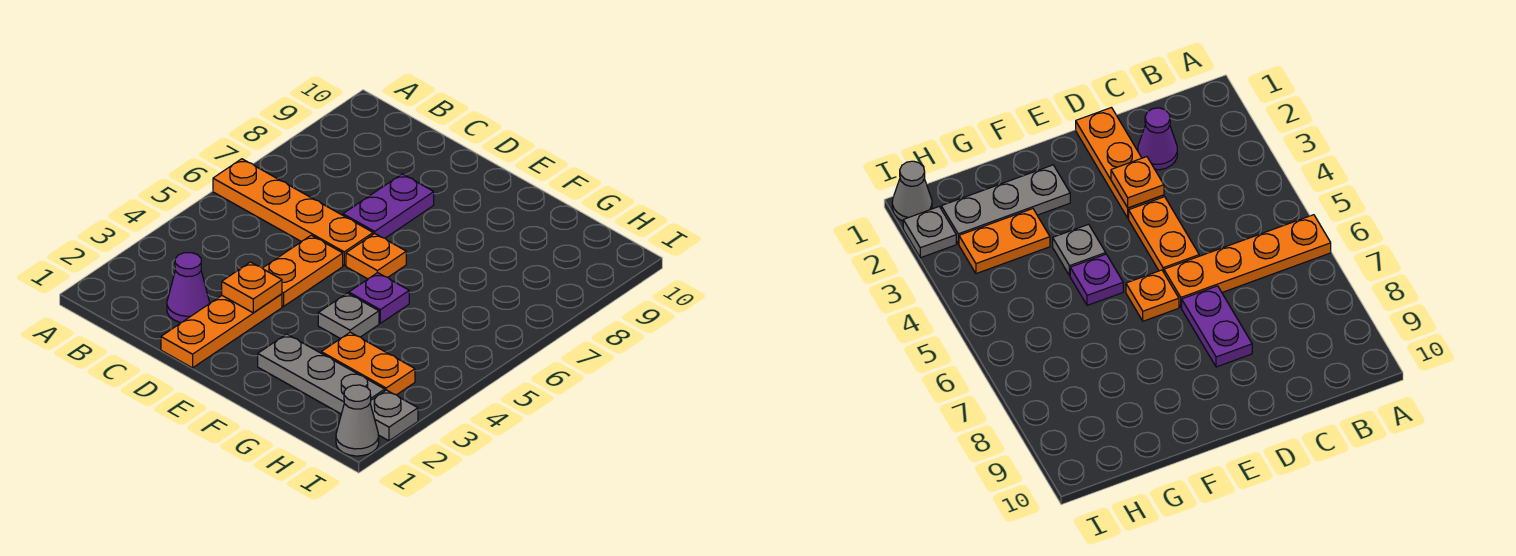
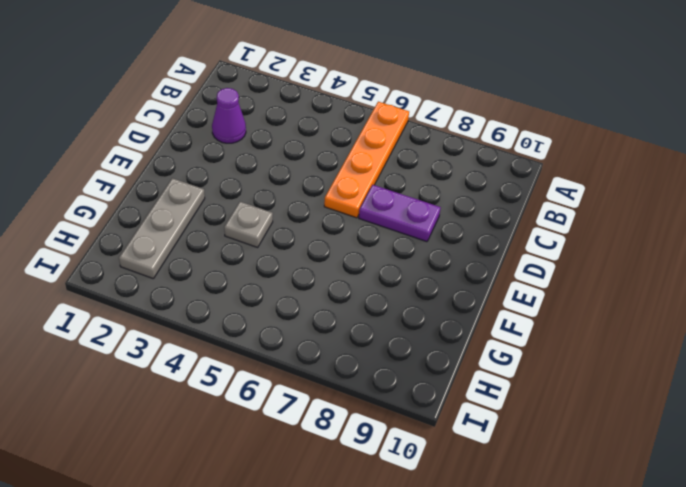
none -> orange plate D1:D3 level 1
none -> orange plate D4:D5 level 1
none -> orange plate E6 level 1

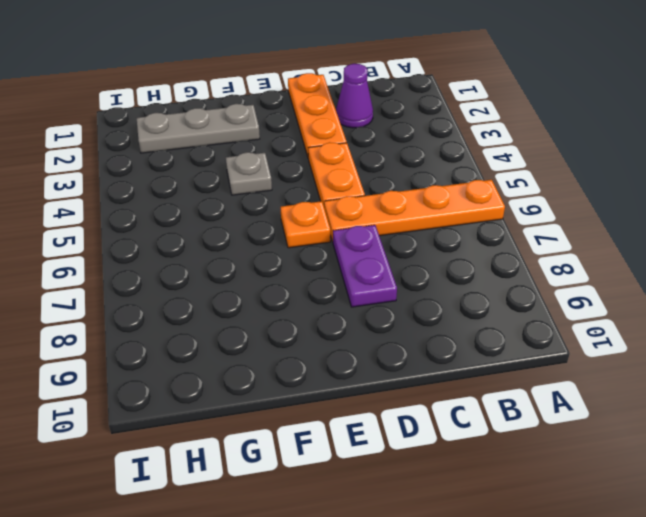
none -> purple plate F5 level 1
none -> orange plate G3:H3 level 1
none -> grey cone I1 level 1

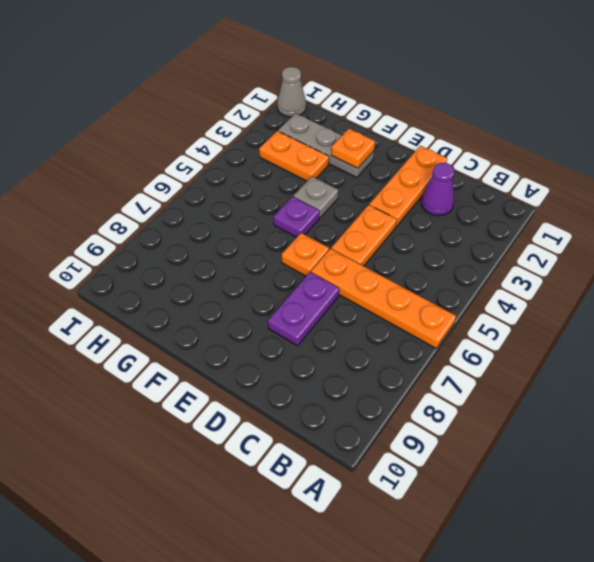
orange plate F2 level 2 -> orange plate D3 level 2
none -> grey plate I2 level 1

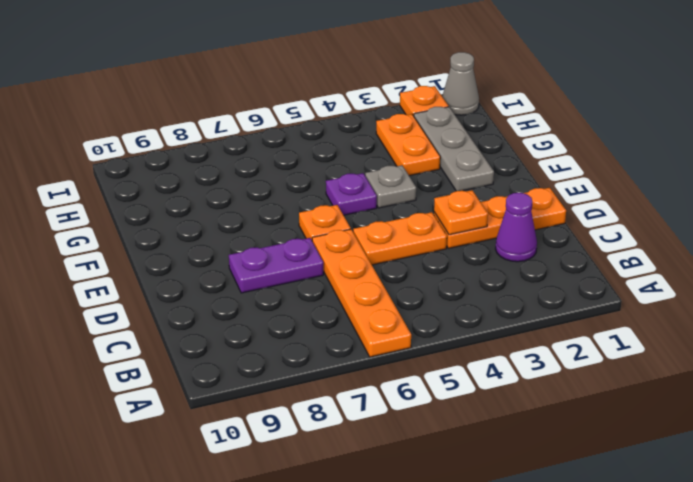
orange plate I2 level 1 -> grey plate I2 level 1

